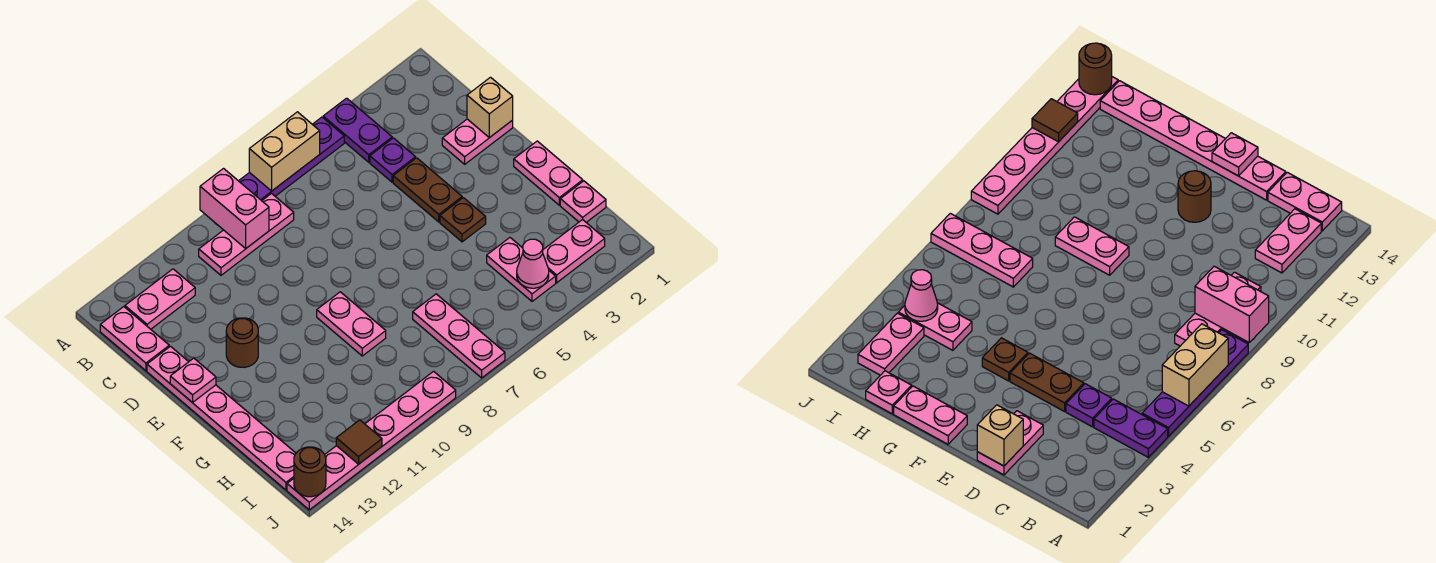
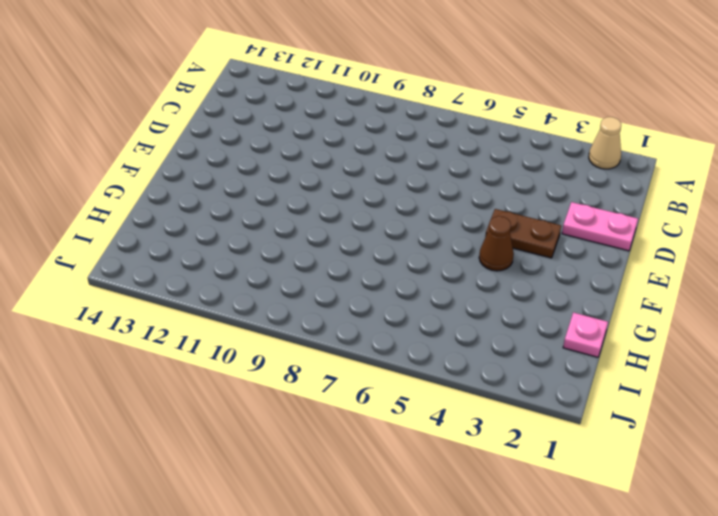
tan cone A2 level 1 -> none
brown plate E3:E4 level 1 -> brown plate D4:E4 level 1
brown cone F4 level 1 -> brown plate F4 level 1
none -> purple plate A4:B4 level 1
none -> purple plate A5:A8 level 1
none -> pink plate B8:B10 level 1

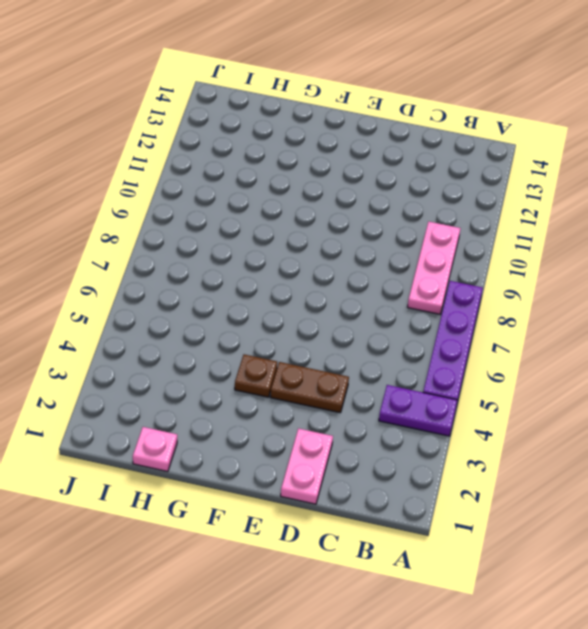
none -> pink plate B12:B13 level 1
none -> pink plate B14:C14 level 1
none -> purple plate C4 level 1

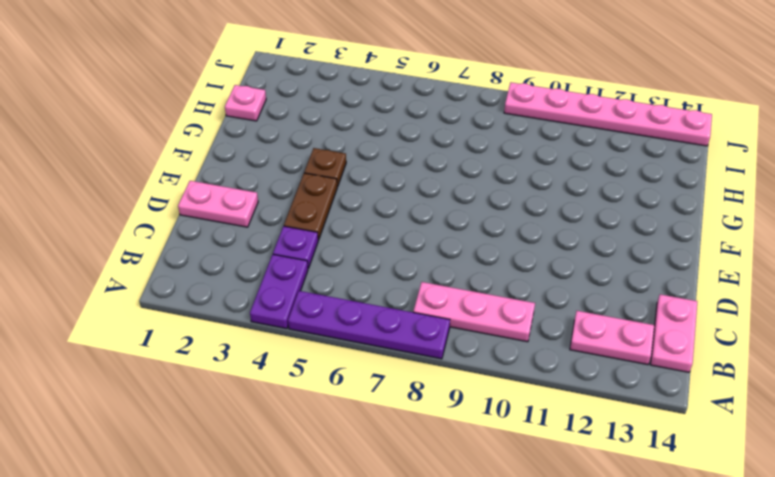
none -> pink plate D14:I14 level 1
none -> brown round brick E12 level 1
none -> pink plate F1:G1 level 1

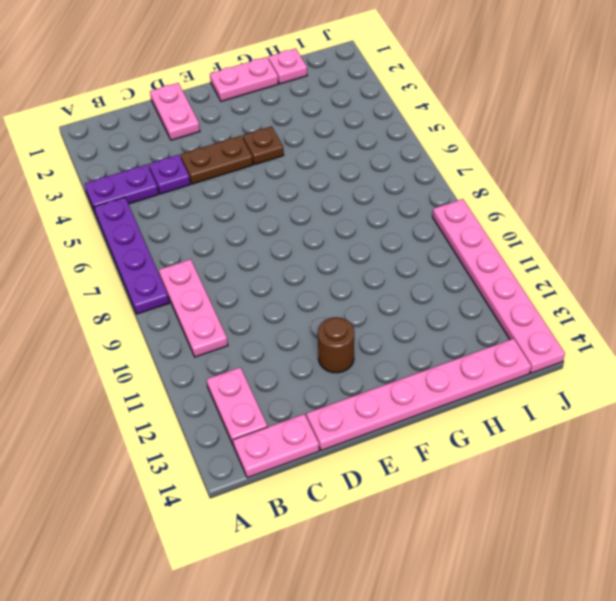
none -> pink plate F9:G9 level 1
none -> pink plate H4:I4 level 1
none -> pink plate H7:J7 level 1

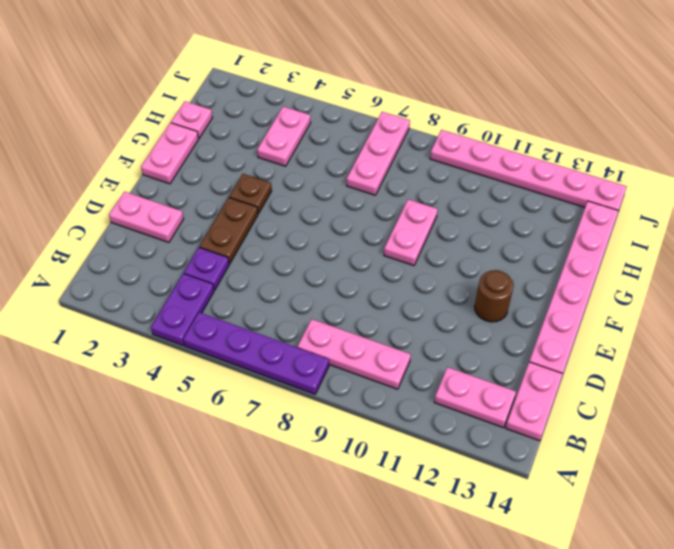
none -> pink plate I2:I3 level 1
none -> tan brick A6:A7 level 2
none -> pink brick A9:B9 level 2

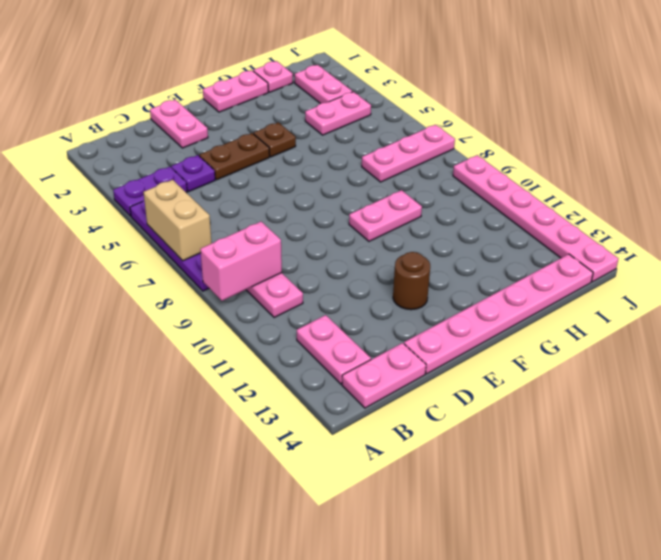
none -> tan brick D1 level 2
none -> pink plate E14 level 2
none -> pink cone I4 level 2

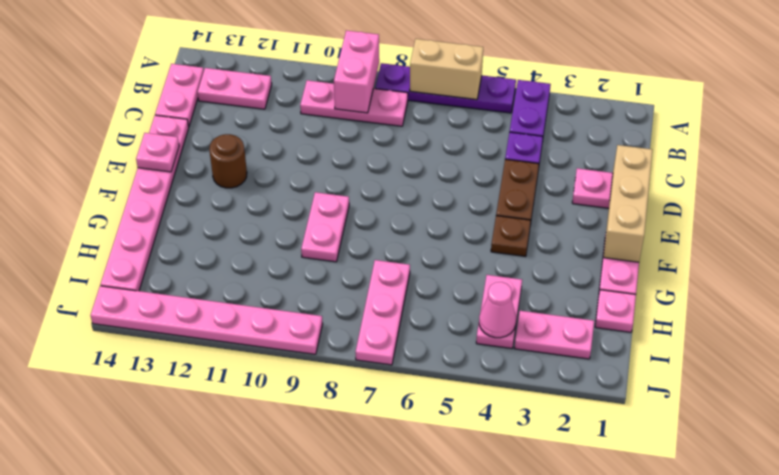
tan brick D1:F1 level 2 -> tan brick D1 level 2
none -> brown tile J12 level 2
none -> brown round brick J14 level 2

